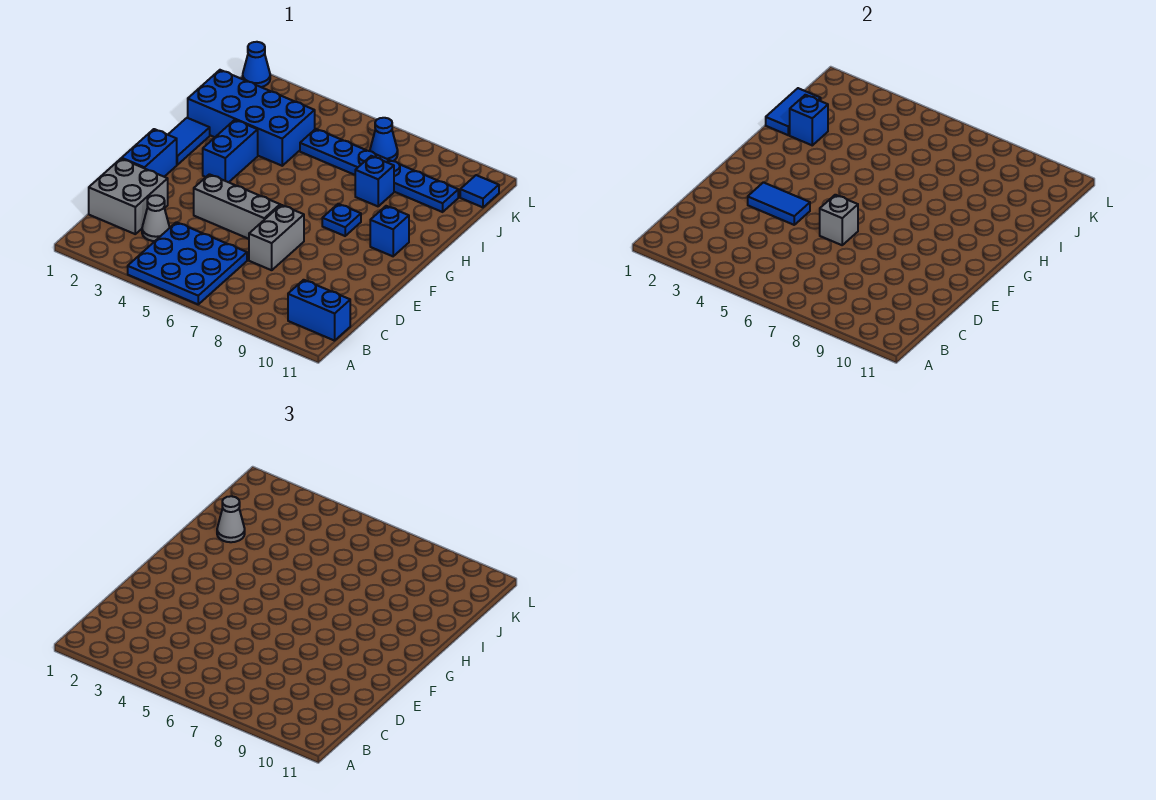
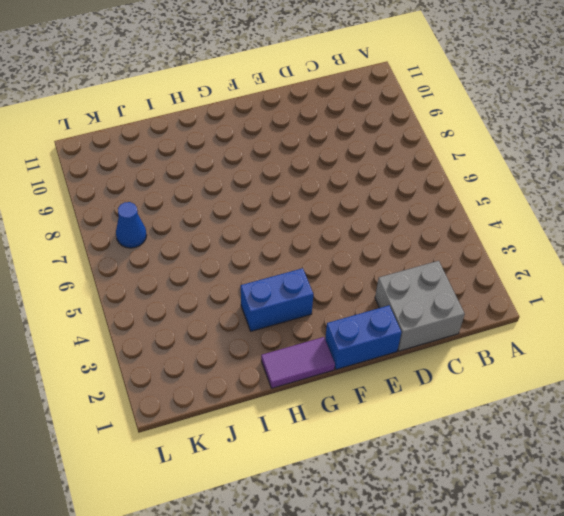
purple tile G1:H1 level 1 -> blue tile G1:H1 level 1
none -> blue plate A4:C6 level 1
none -> blue brick B10:B11 level 1
none -> grey cone C3 level 1

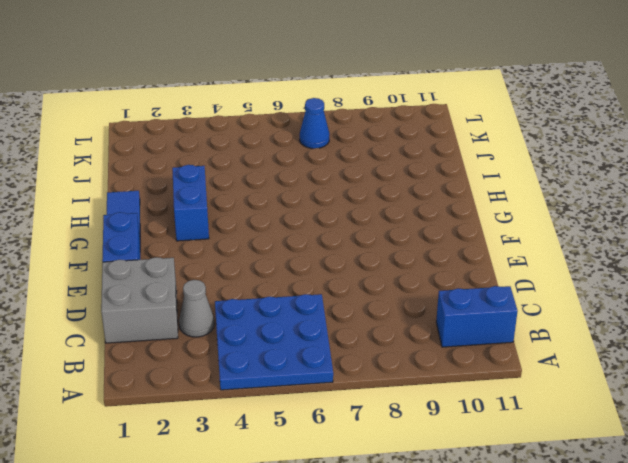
none -> grey brick D7:E7 level 1
none -> grey brick E4:E6 level 1
none -> blue plate G8 level 1

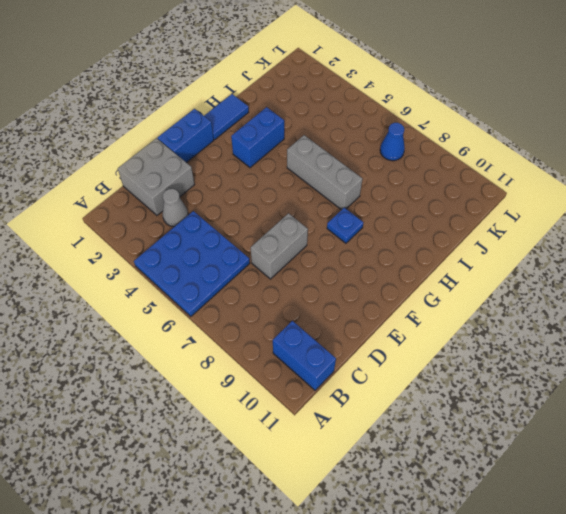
grey brick H5:H7 level 1 -> grey brick E4:E6 level 1
none -> blue brick G10 level 1
none -> blue brick I1:J4 level 1
none -> blue brick I8 level 1

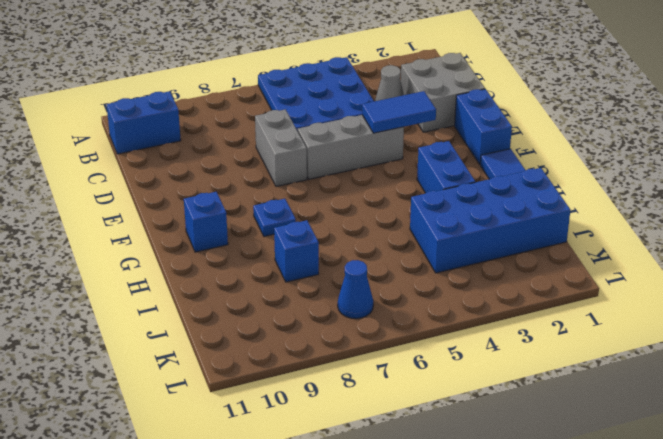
none -> blue plate J5:J10 level 1
none -> blue tile K11 level 1
none -> blue cone L1 level 1

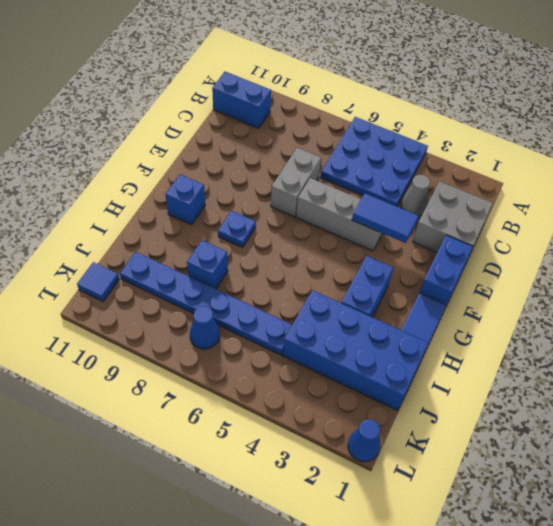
none -> grey brick E6 level 2
none -> blue tile I1:J1 level 2
none -> blue brick I2 level 2

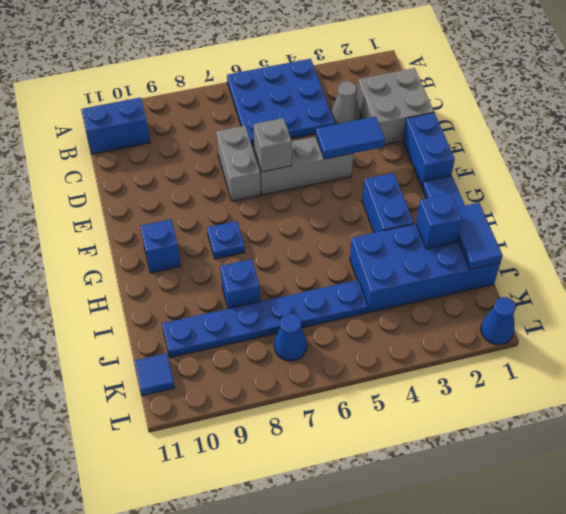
none -> grey cone I2 level 3

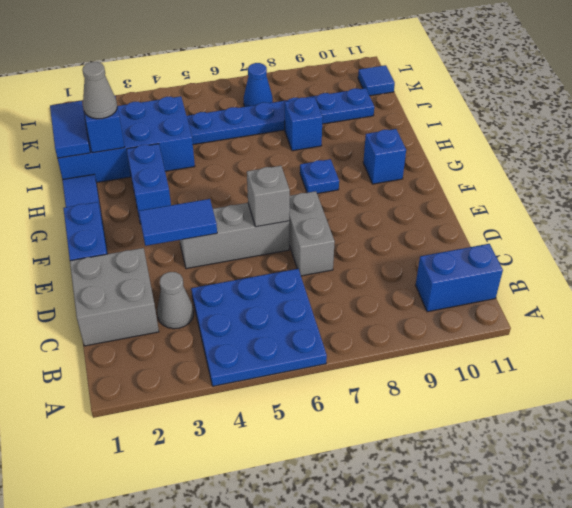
none -> blue cone L1 level 1

